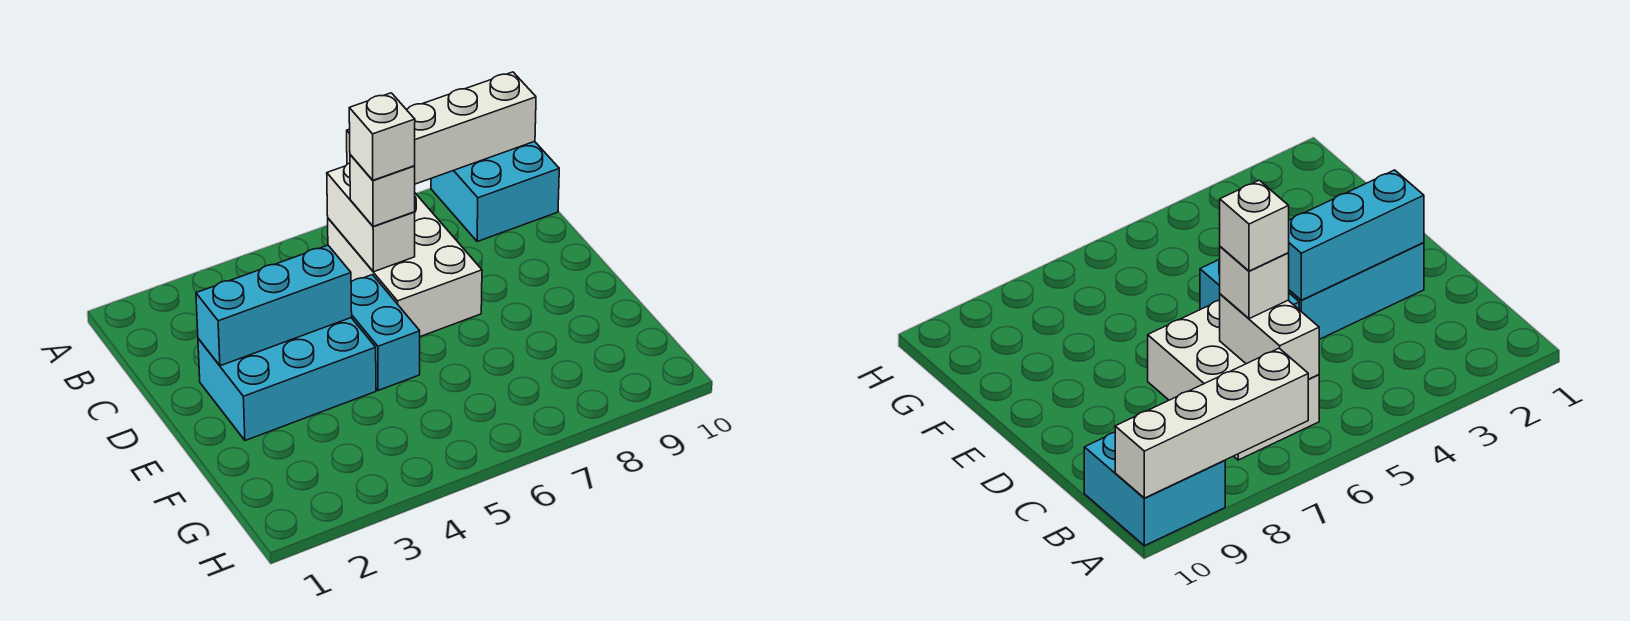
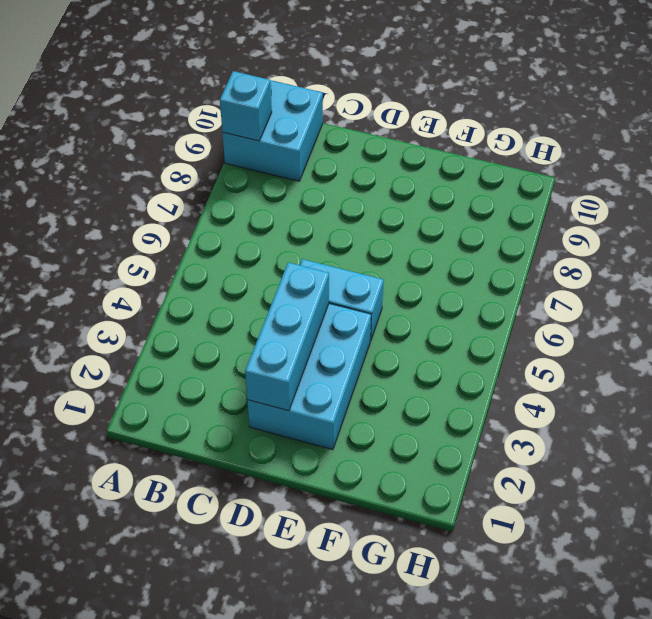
cyan brick A9 level 2 -> white brick A7:A10 level 2
none -> white brick B6:D7 level 1
none -> white brick B6:C6 level 2

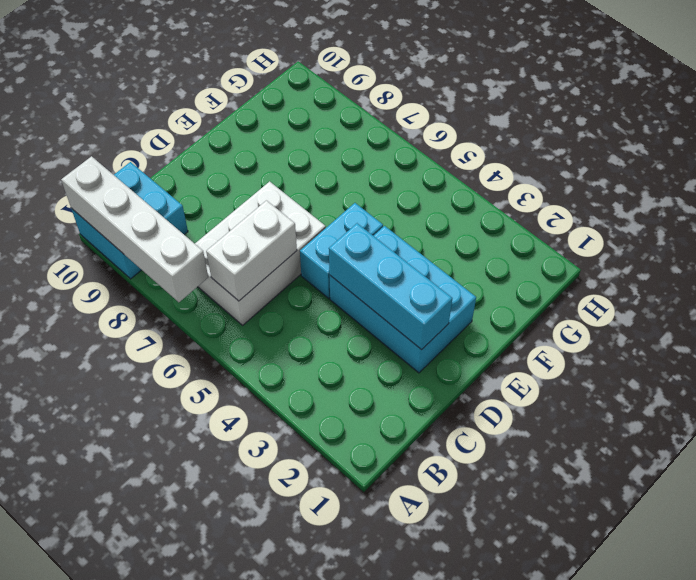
none -> white brick C6 level 3
none -> white brick C6 level 4

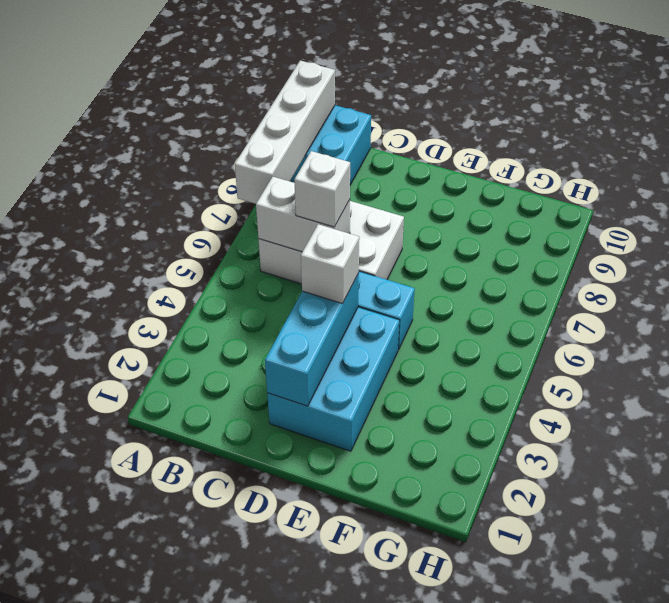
white brick D4 level 3 -> white brick C6 level 4

